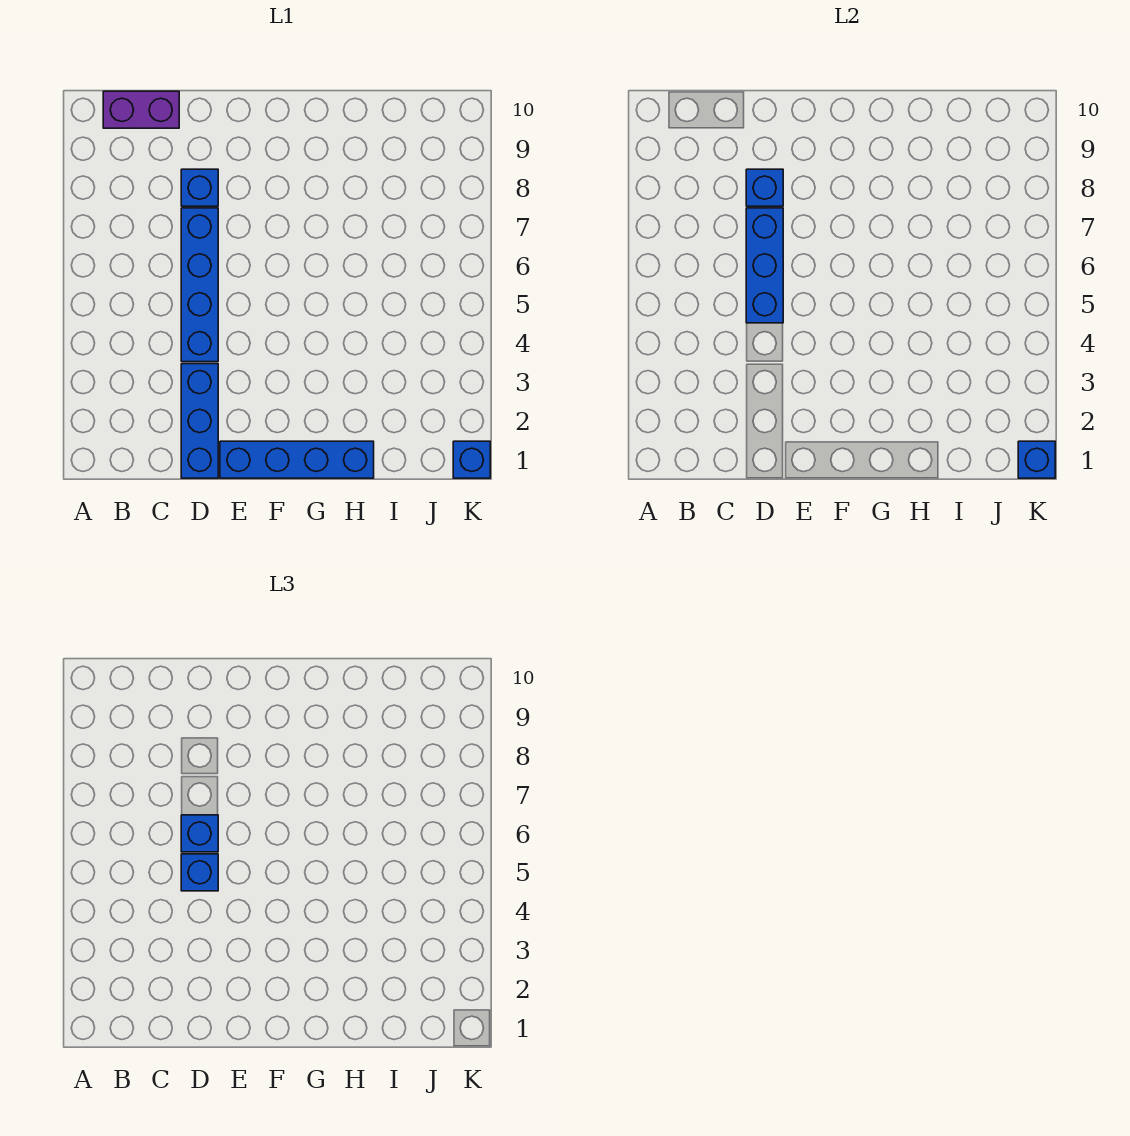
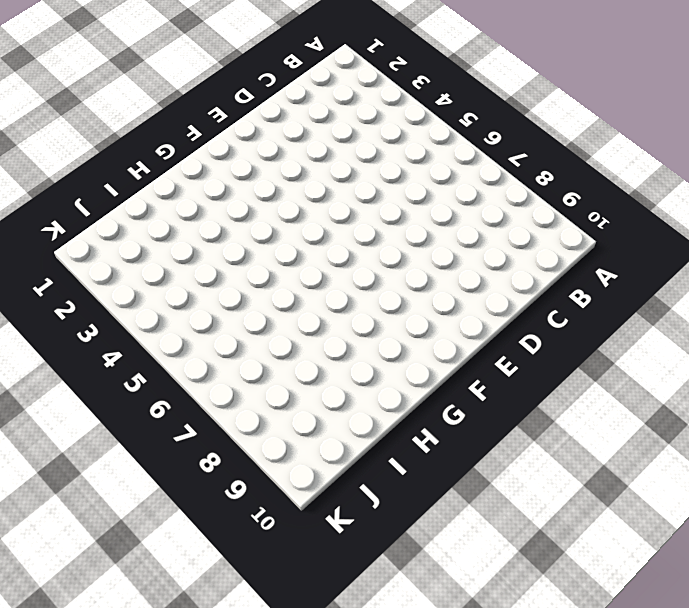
none -> purple brick B10:C10 level 1
none -> blue brick D1:D3 level 1

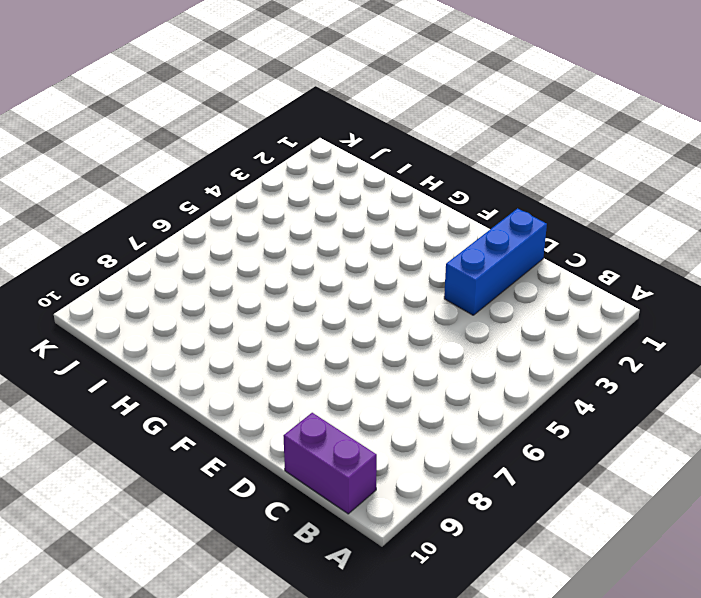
none -> blue brick D4:D7 level 1
none -> blue brick D8 level 1

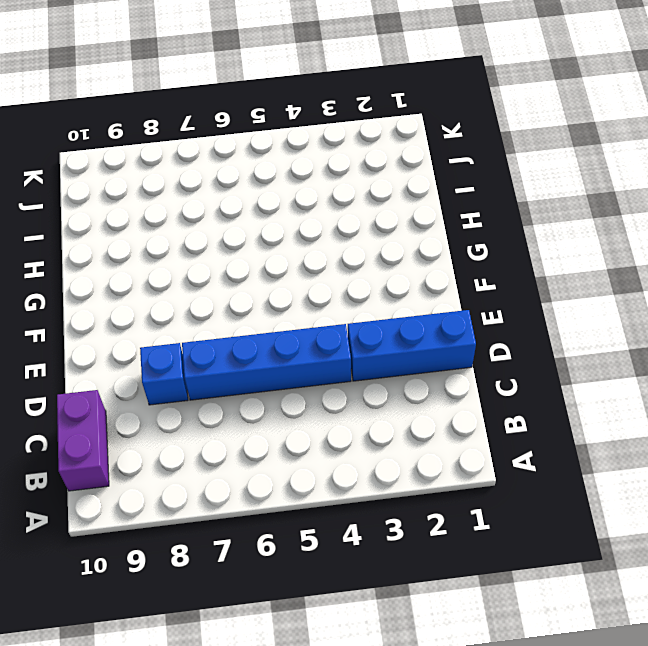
none -> blue brick E1:H1 level 1
none -> blue brick K1 level 1

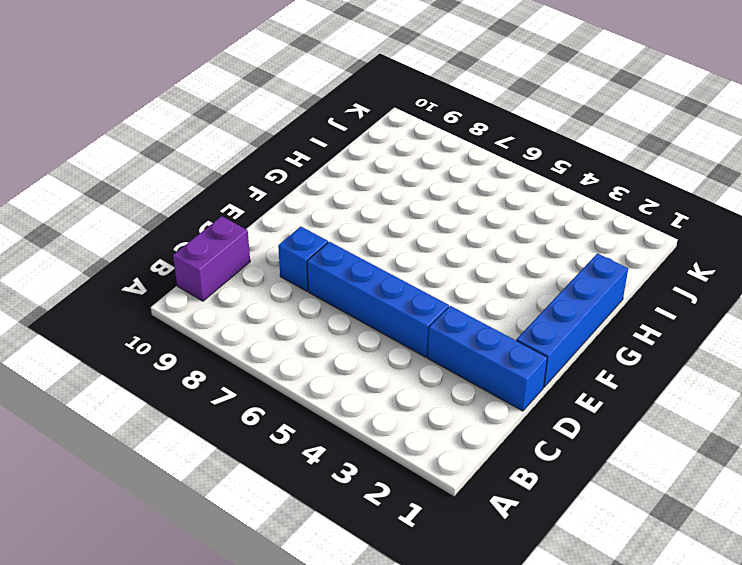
none -> blue brick K1 level 1
none -> blue brick D5:D7 level 2

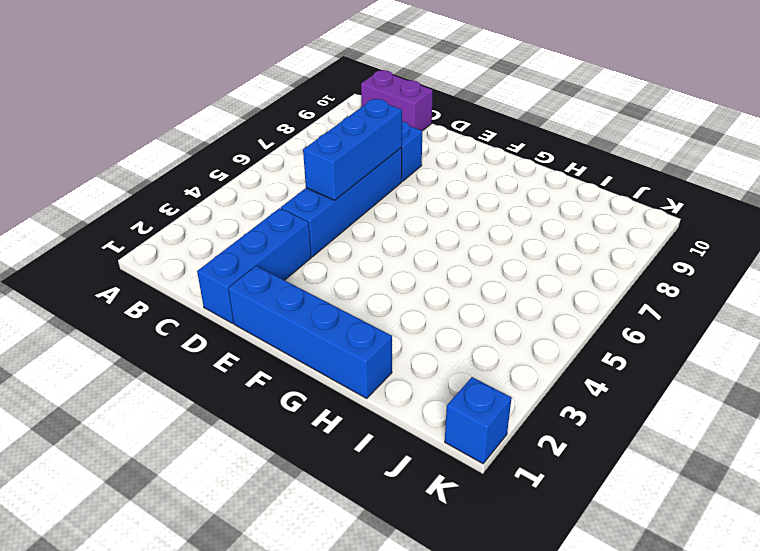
none -> blue brick D8 level 2
none -> blue brick K1 level 2

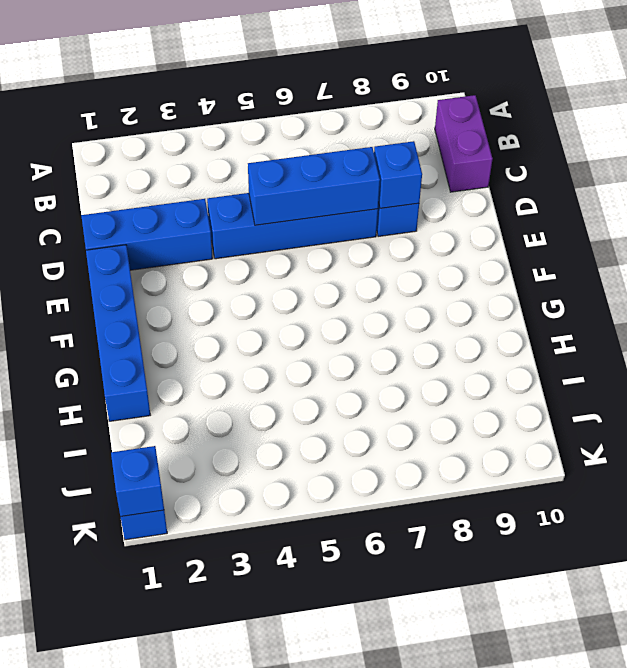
none -> blue brick D5 level 3
none -> blue brick D6 level 3

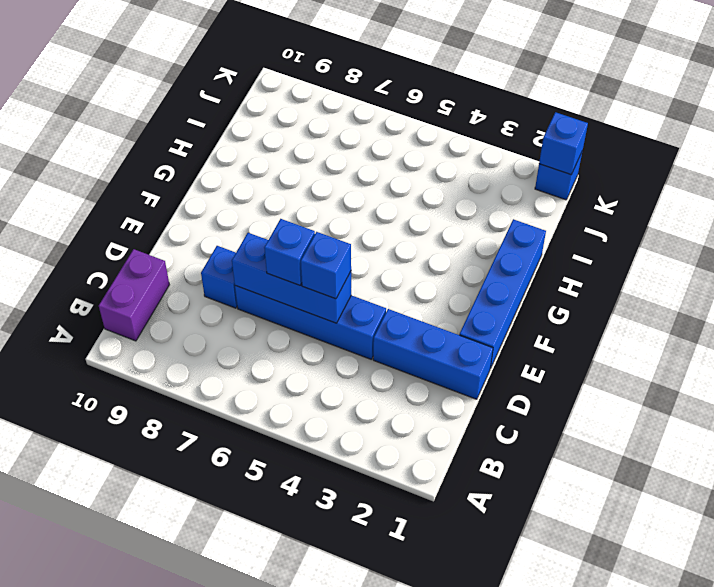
none -> blue brick D8 level 2

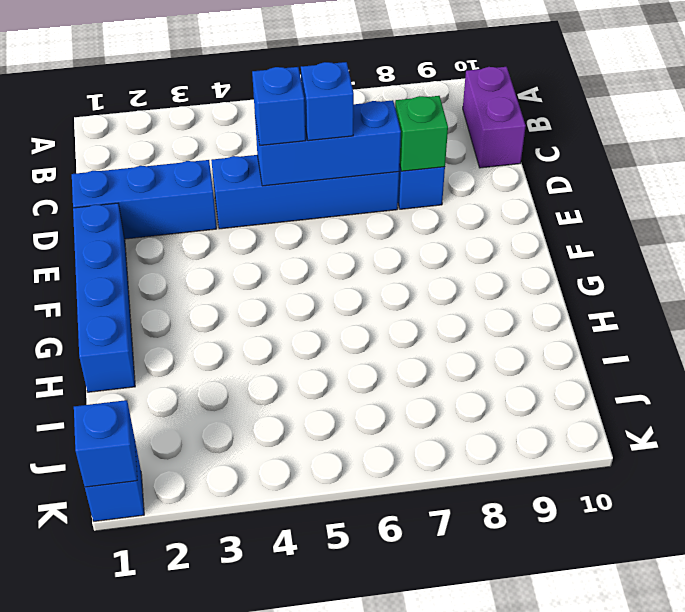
green brick D8 level 2 -> blue brick D8 level 2

